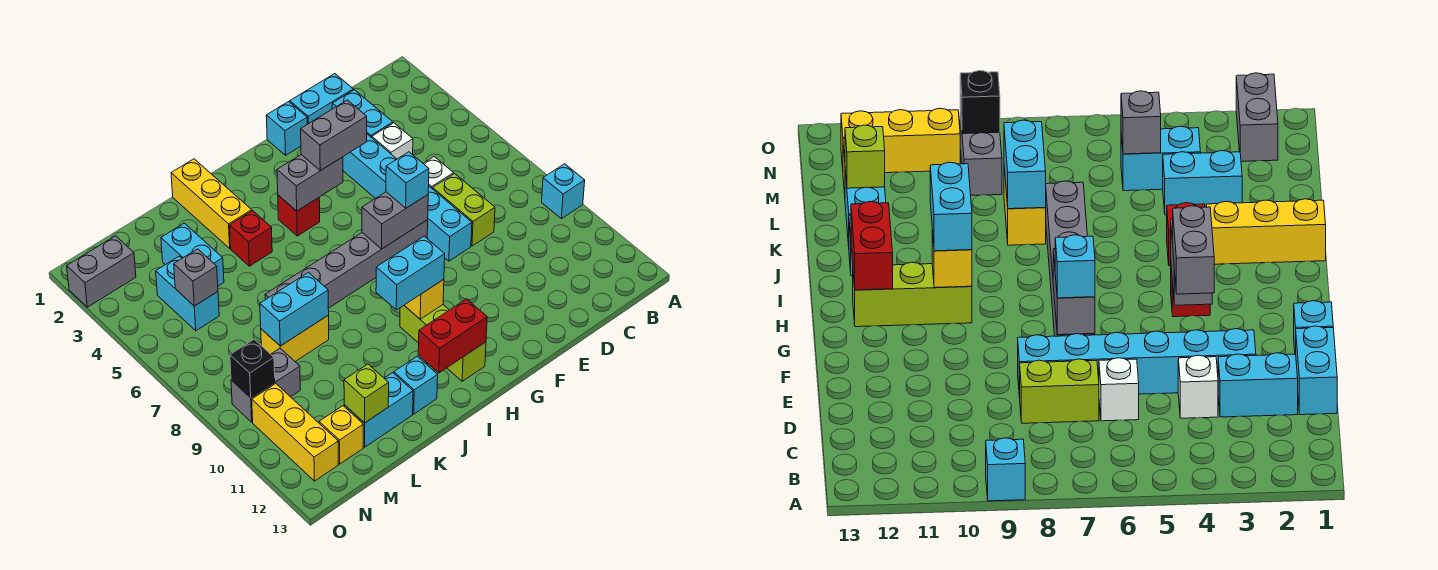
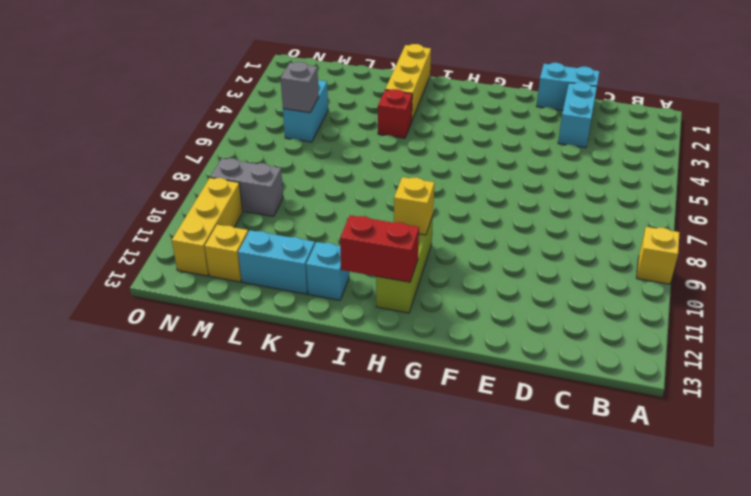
yellow brick A9 level 1 -> cyan brick A9 level 1
none -> white brick D4 level 1
none -> white brick D6 level 1
none -> lime brick D7:D8 level 1
none -> cyan brick E3:E8 level 1

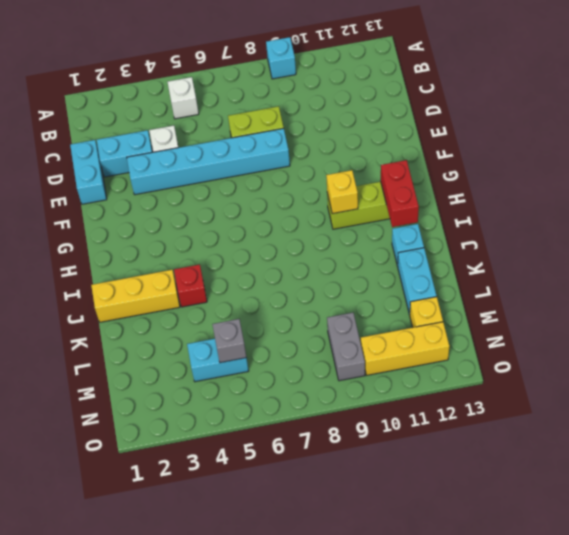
white brick B5 level 1 -> white brick D6 level 1
none -> cyan brick F1 level 1
none -> grey brick F7:K7 level 1
none -> red brick H4 level 1
none -> yellow brick K8:L8 level 1

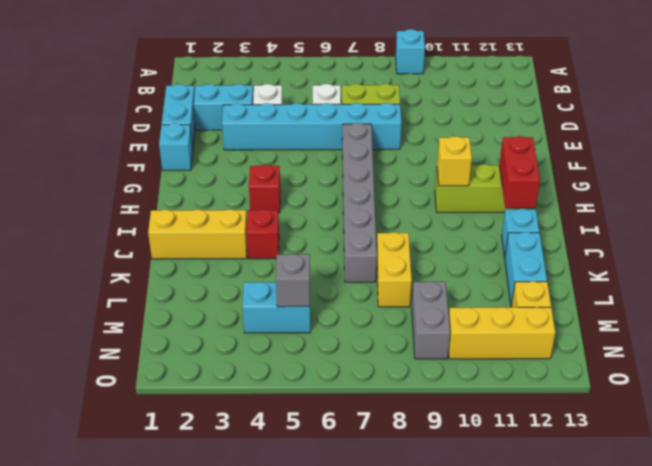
none -> cyan brick L3:L4 level 1
none -> grey brick N2:O2 level 1
none -> grey brick F7:G7 level 2
none -> grey brick G4:H4 level 2

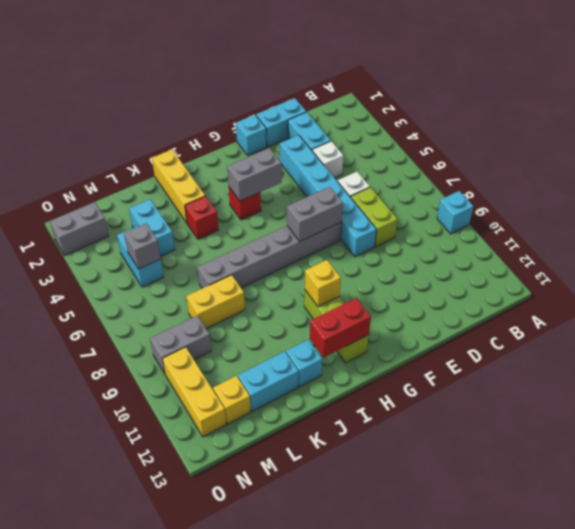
none -> cyan brick K8:L8 level 2
none -> lime brick L12 level 2
none -> black brick N9 level 2
none -> grey brick F4:G4 level 3

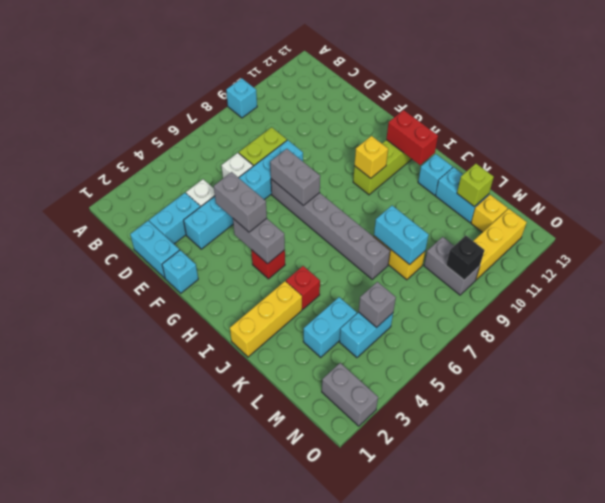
none -> cyan brick F7 level 3
none -> cyan brick H10:I10 level 3

